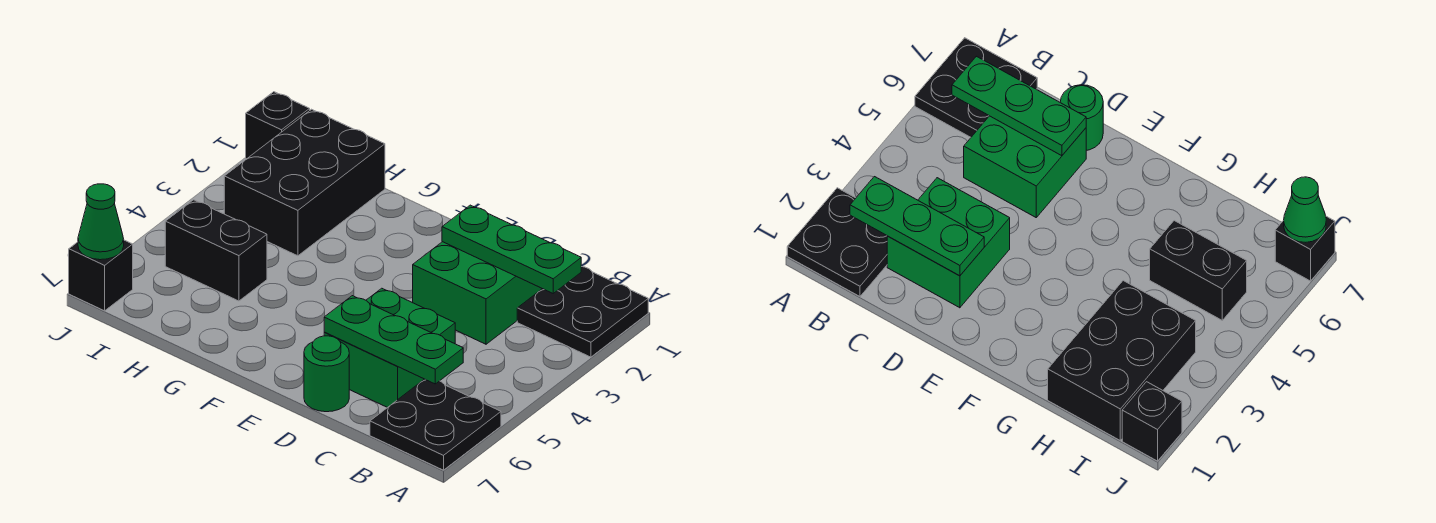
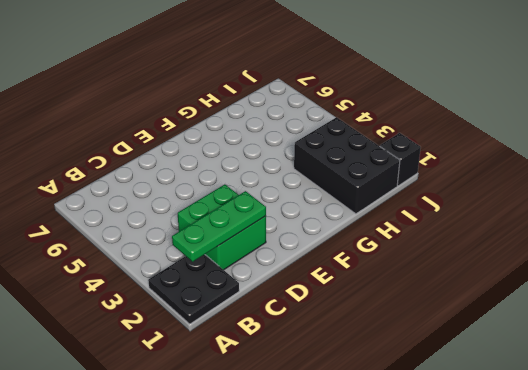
none -> black plate A6:B7 level 1
none -> green brick C5:D6 level 1
none -> green round brick D7 level 1

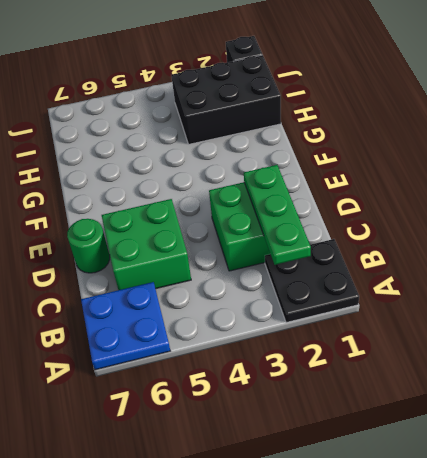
blue plate A6:B7 level 1 -> black plate A6:B7 level 1
none -> black brick H5:I5 level 1
none -> black brick J7 level 1
none -> green plate B6:D6 level 2

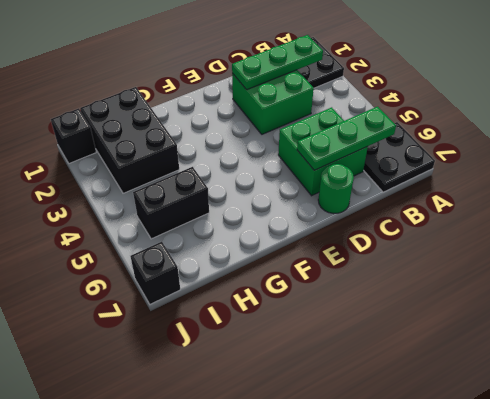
none -> green cone J7 level 2

